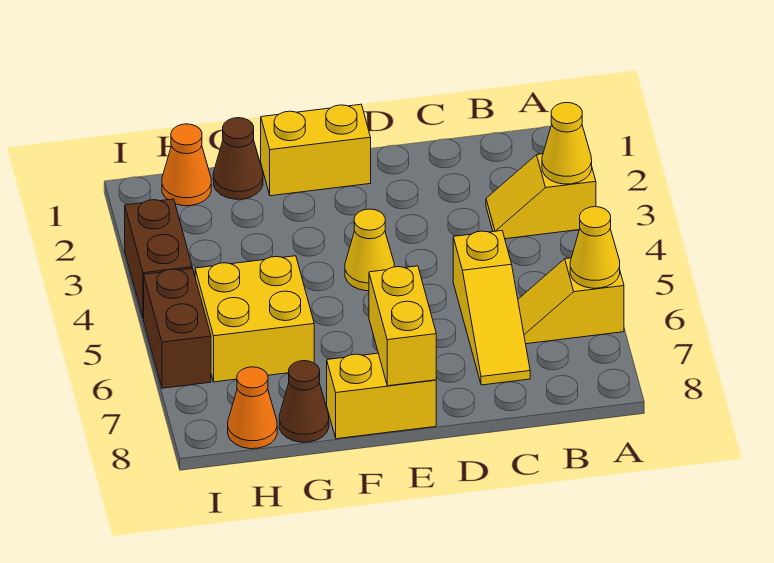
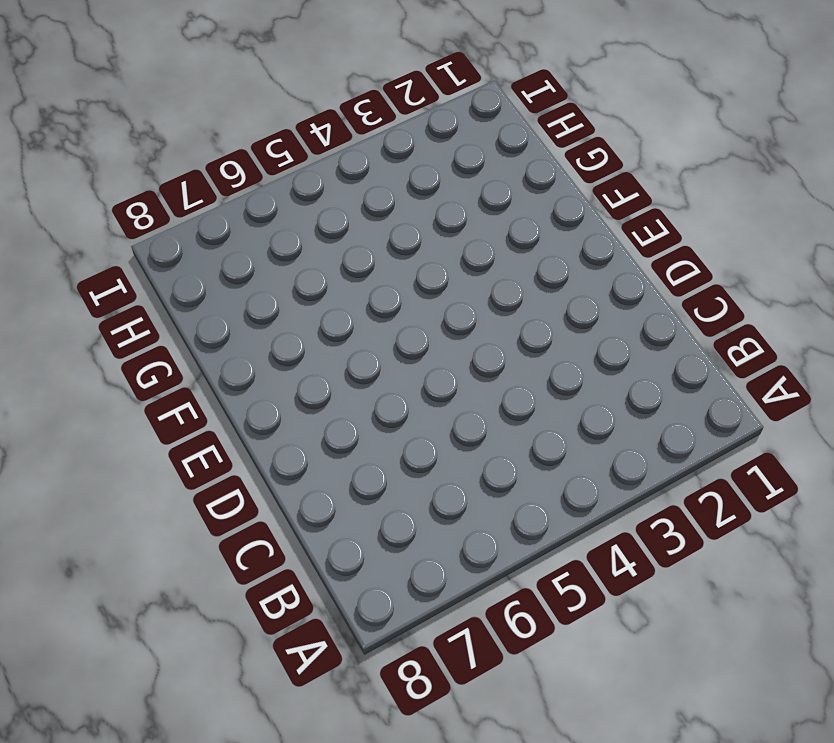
none -> yellow slope A3:B3 level 1 top A
none -> yellow slope A6:B6 level 1 top A
none -> yellow slope C5:C7 level 1 top 5

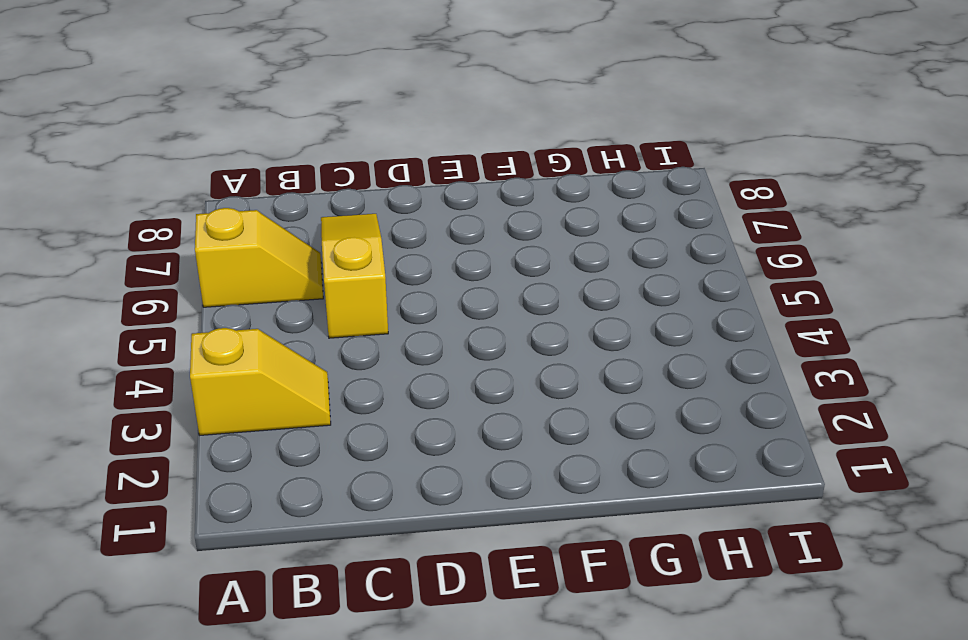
none -> yellow brick E1:F1 level 1
none -> yellow cone E4 level 1
none -> yellow brick E8:F8 level 1

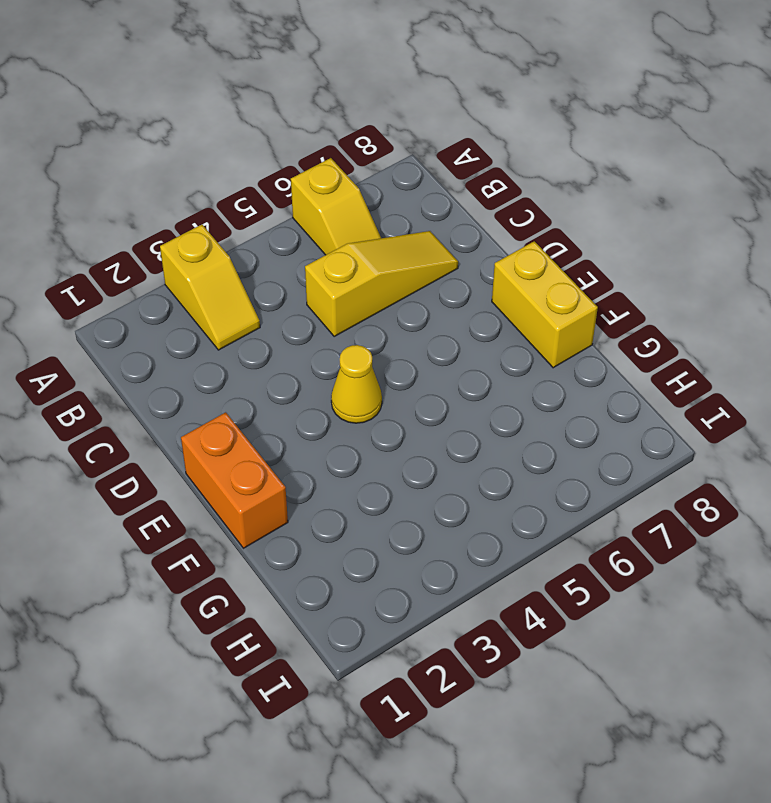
orange brick E1:F1 level 1 -> yellow brick E1:F1 level 1
none -> brown cone G1 level 1
none -> yellow brick G5:H6 level 1
none -> brown cone G8 level 1

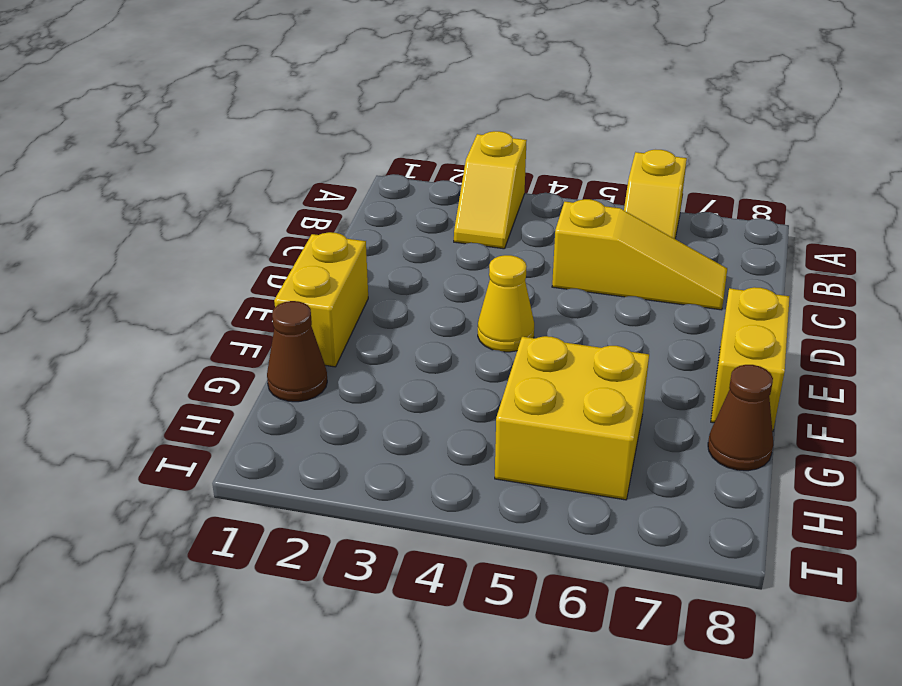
none -> orange cone H1 level 1
none -> orange cone H8 level 1
none -> brown brick I3:I4 level 1

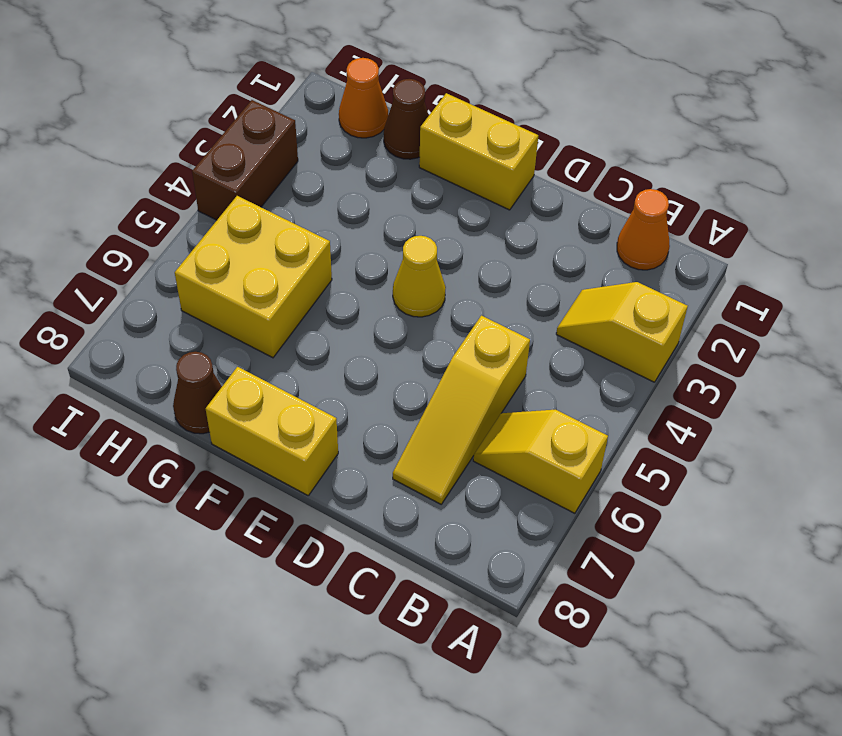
orange cone B1 level 1 -> orange cone H8 level 1
none -> brown brick I5:I6 level 1
none -> yellow cone A3 level 2
none -> yellow cone A6 level 2

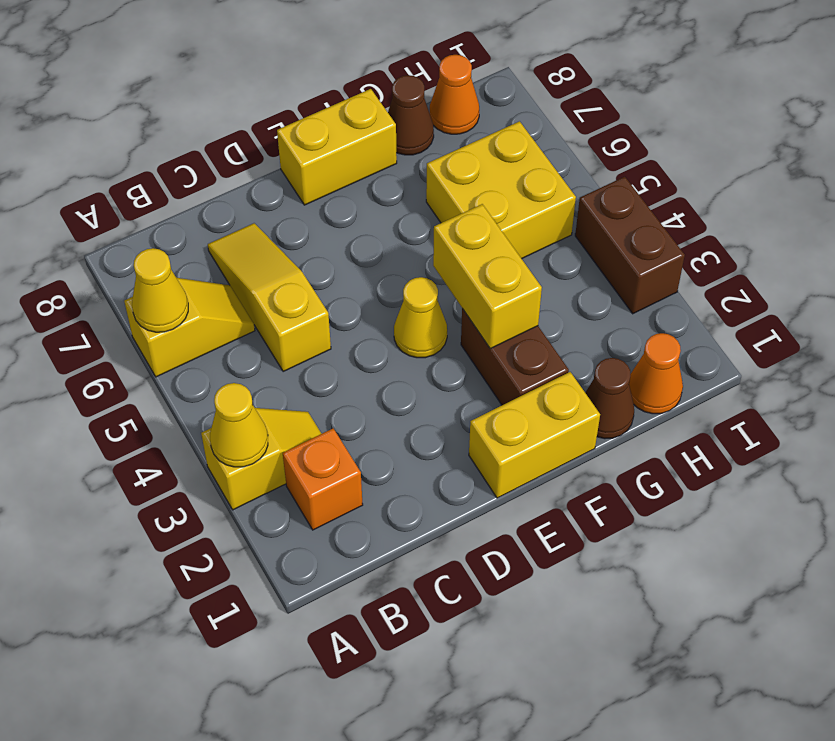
orange brick B2 level 1 -> none
brown brick F2:F3 level 1 -> brown brick I5:I6 level 1
yellow brick F3:F4 level 2 -> yellow brick E7:E8 level 2

